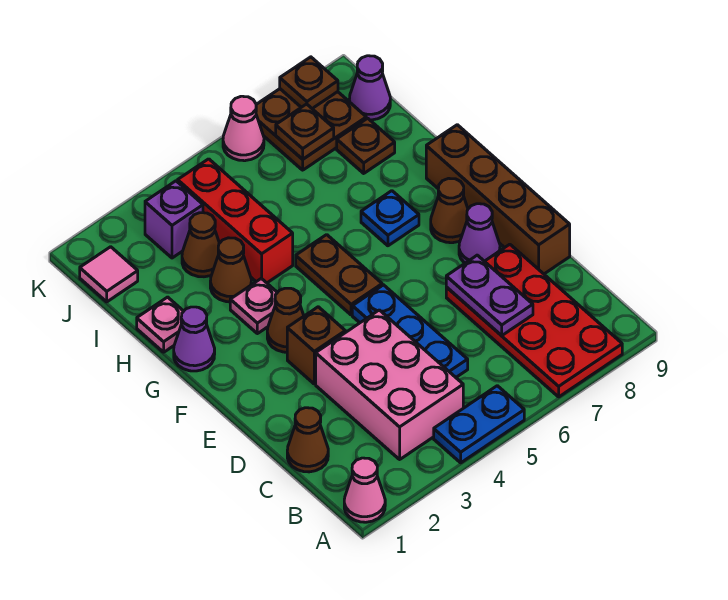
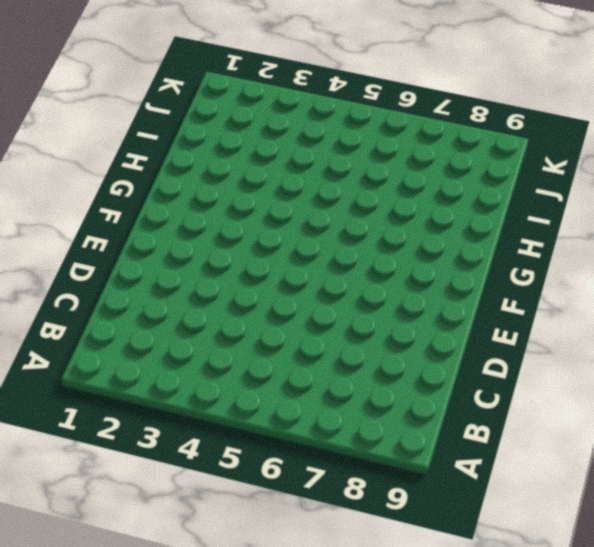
none -> pink cone A1 level 1
none -> blue plate A4:A5 level 1
none -> red plate A7:D8 level 1

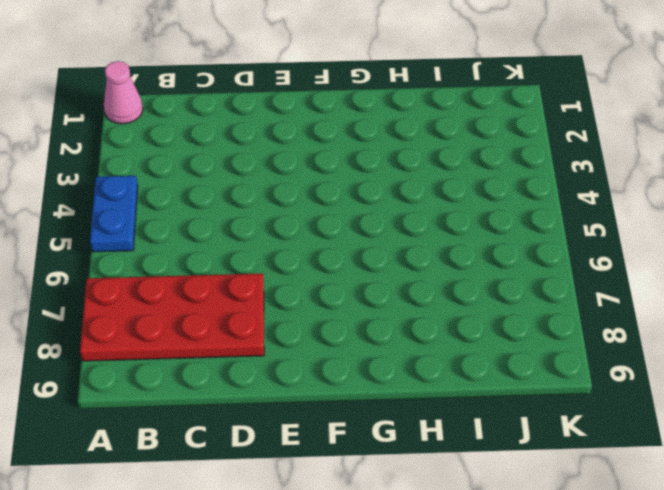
none -> pink brick B3:D4 level 1
none -> brown cone C1 level 1
none -> blue plate C5:E5 level 1

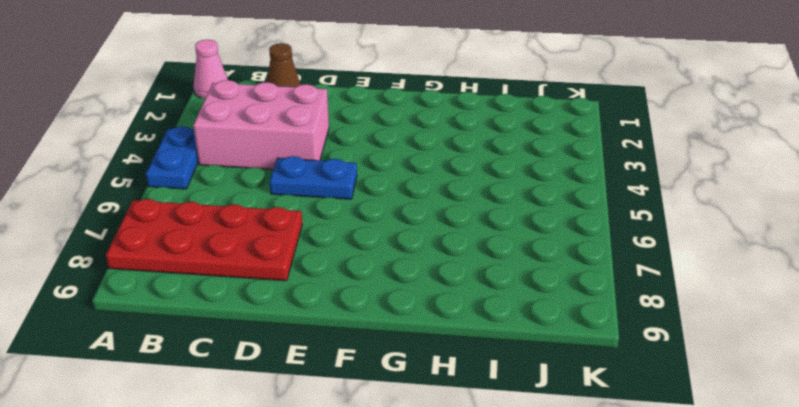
blue plate D5:E5 level 1 -> blue plate C5:E5 level 1
none -> brown brick D9:G9 level 1
none -> brown brick E3 level 1
none -> purple cone E8 level 1

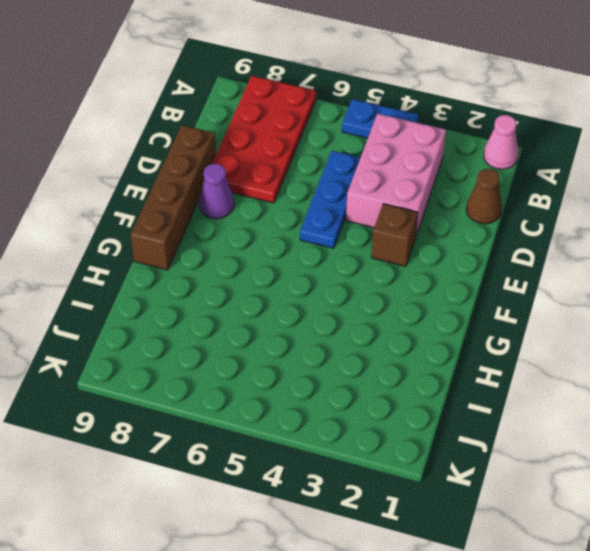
none -> brown cone F3 level 1
none -> brown plate F5:G5 level 1
none -> brown cone F8 level 1

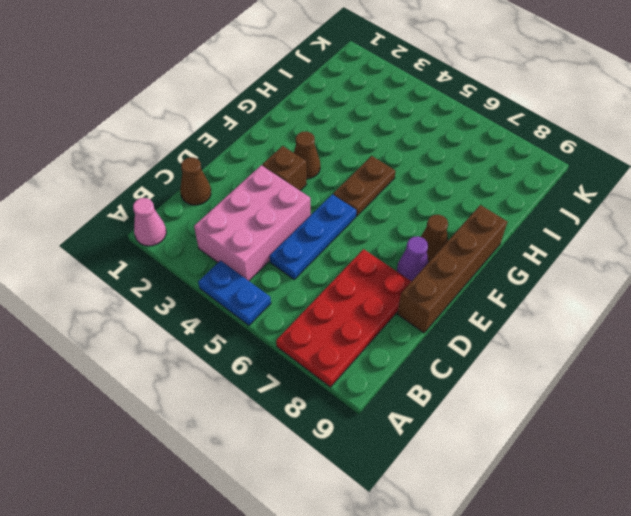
none -> purple cone G1 level 1
none -> pink plate G3 level 1
none -> blue plate G7 level 1

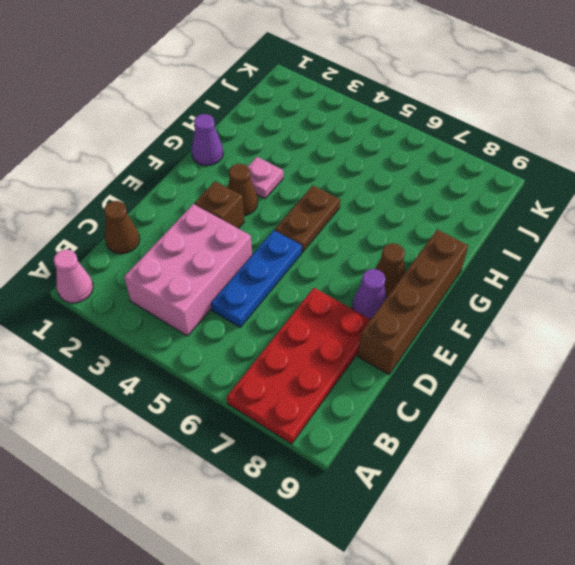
none -> blue plate A4:A5 level 1
none -> blue plate G7 level 1
none -> pink plate H1 level 1

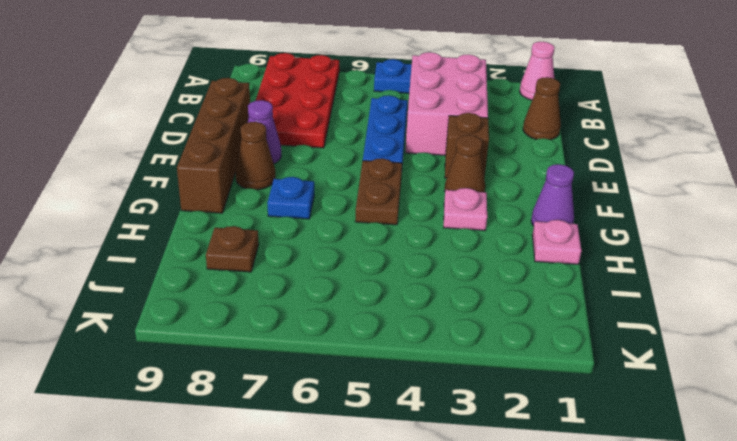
none -> brown cone H3 level 1
none -> red brick H4:J4 level 1
none -> brown cone I3 level 1

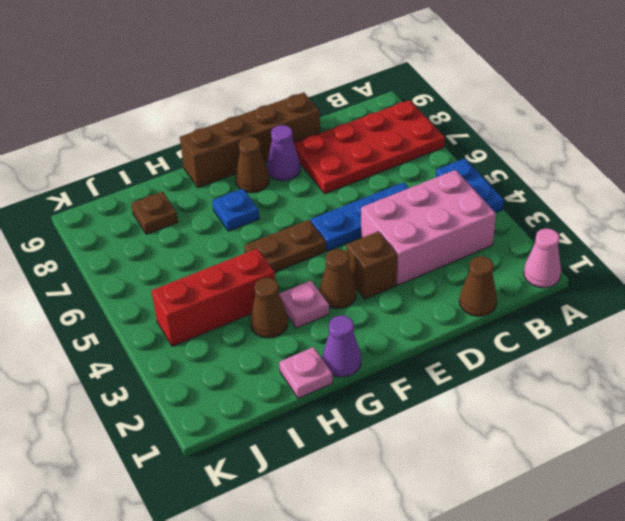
none -> brown cone I3 level 1
none -> pink tile J1 level 1
none -> purple brick J3 level 1

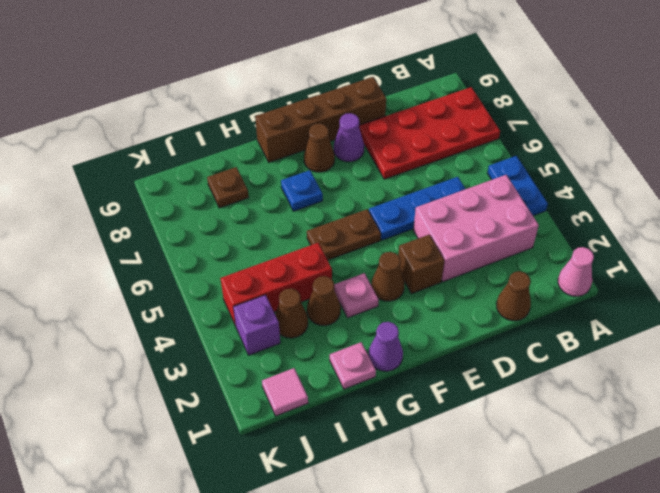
none -> brown plate J7:K8 level 1
none -> purple cone J9 level 1
none -> pink cone K6 level 1

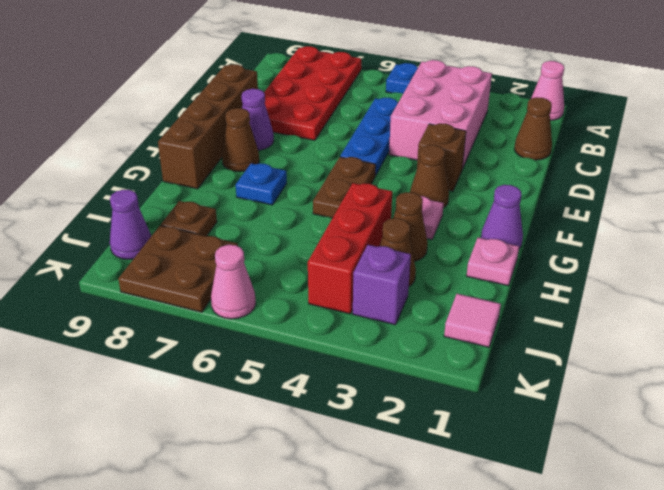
none -> purple plate C7:D7 level 2
none -> brown plate J7 level 2
none -> brown plate K8 level 2

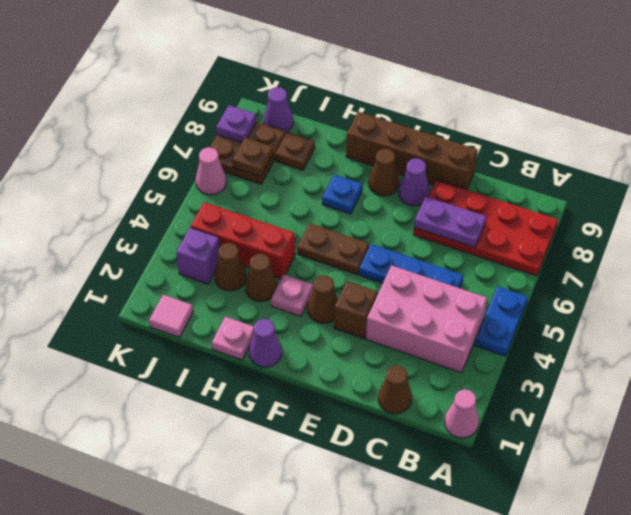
purple plate K8 level 2 -> brown plate K8 level 2

